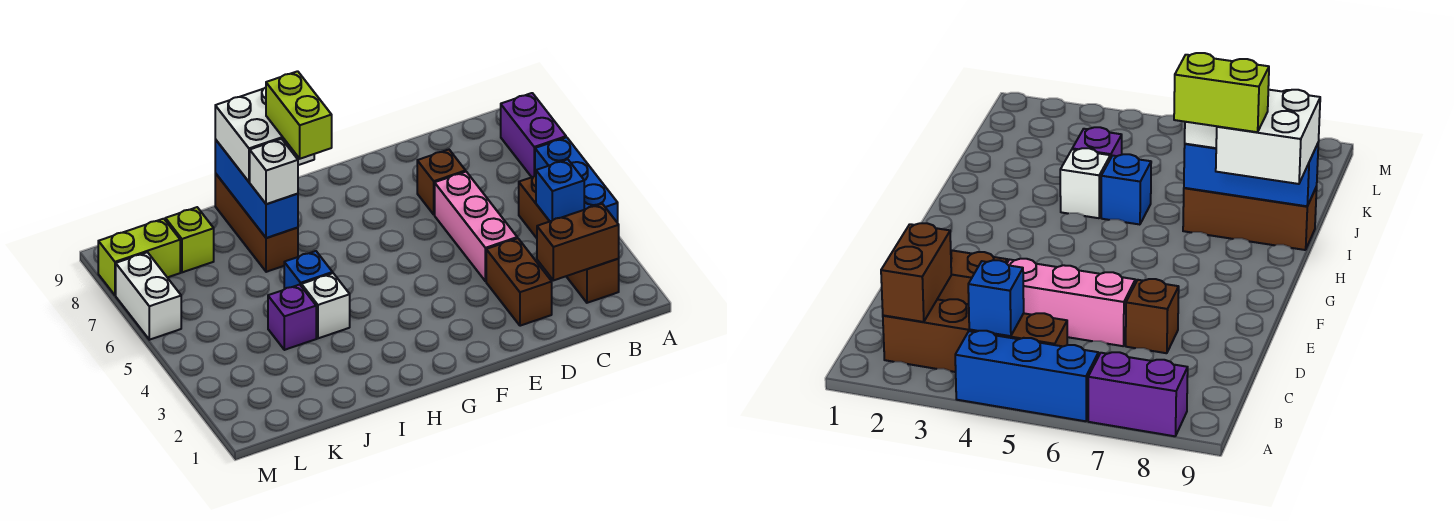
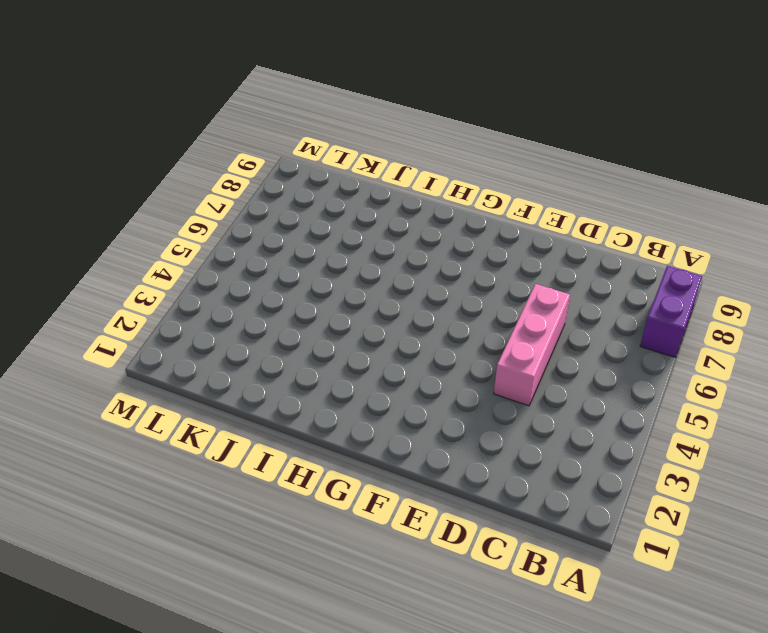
none -> blue brick A4:A6 level 1
none -> brown brick B2:B5 level 1
none -> brown brick D2:D3 level 1

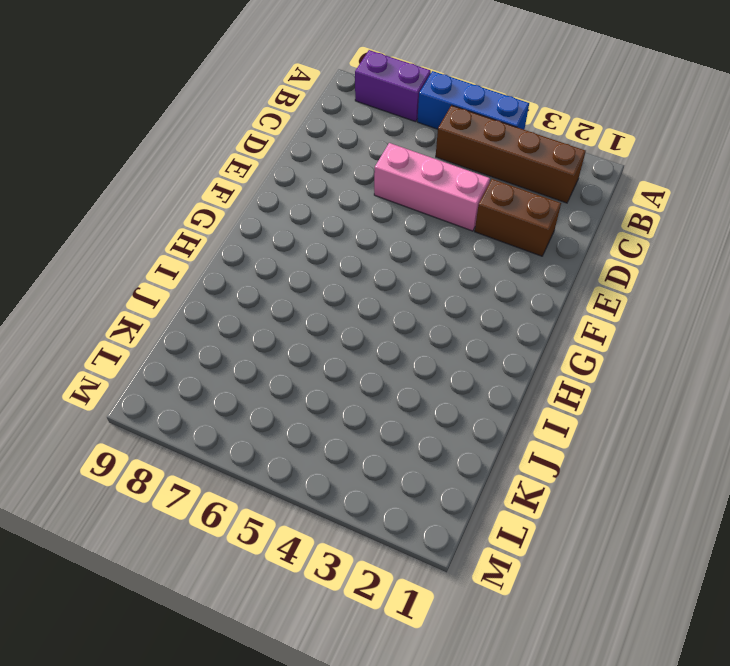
none -> brown brick D7 level 1
none -> white brick I4 level 1
none -> blue brick I5 level 1

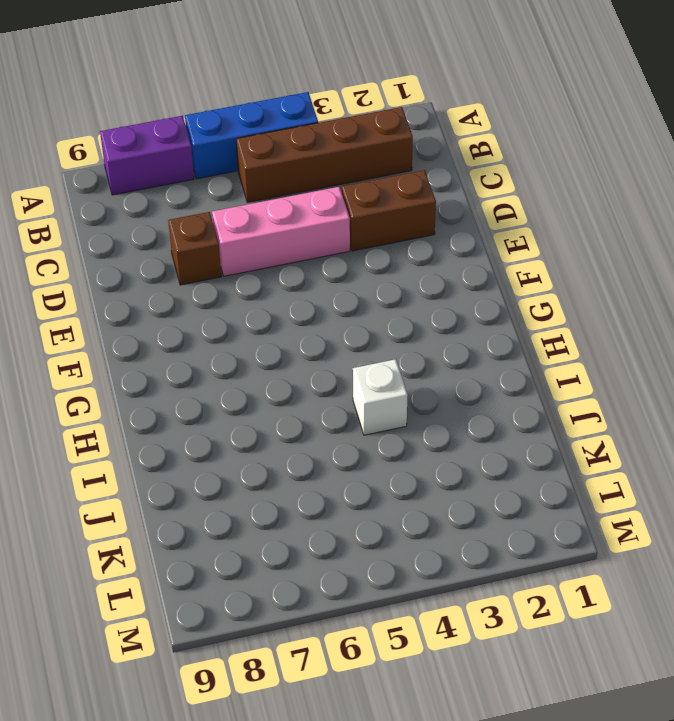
none -> blue brick I5 level 1
none -> brown brick I7:I9 level 1
none -> purple brick J4 level 1

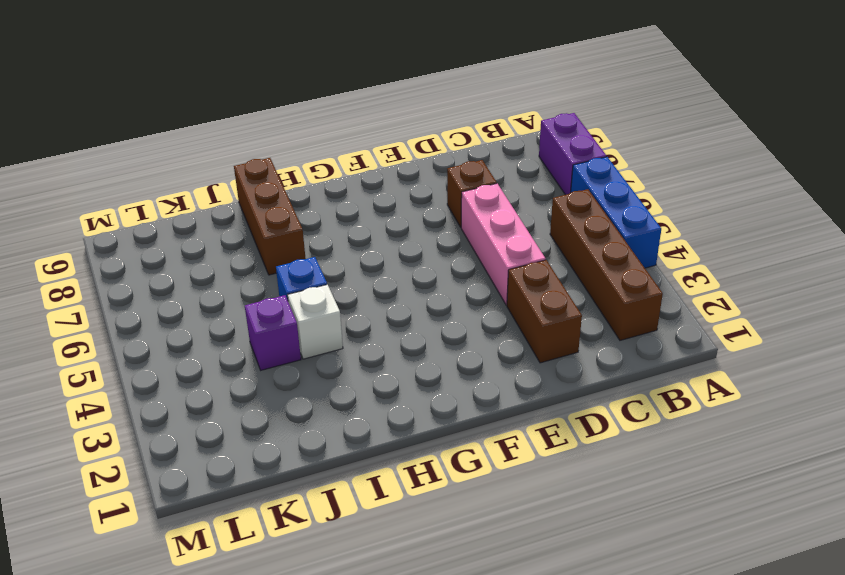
none -> lime brick K8 level 1
none -> lime brick L8:M8 level 1
none -> white brick M6:M7 level 1

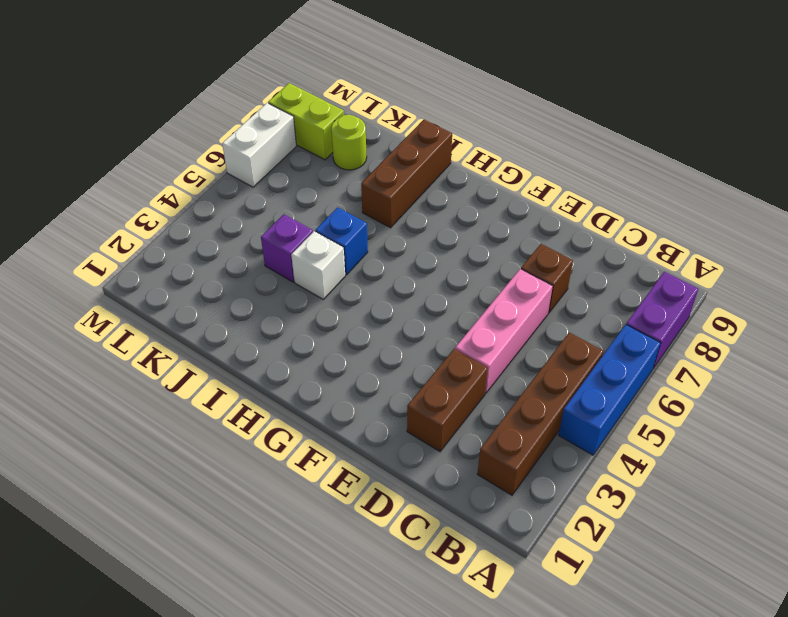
lime round brick K8 level 1 -> lime brick K8 level 1
none -> brown brick B2:C2 level 2
none -> blue brick B4 level 2
none -> blue brick I7:I9 level 2

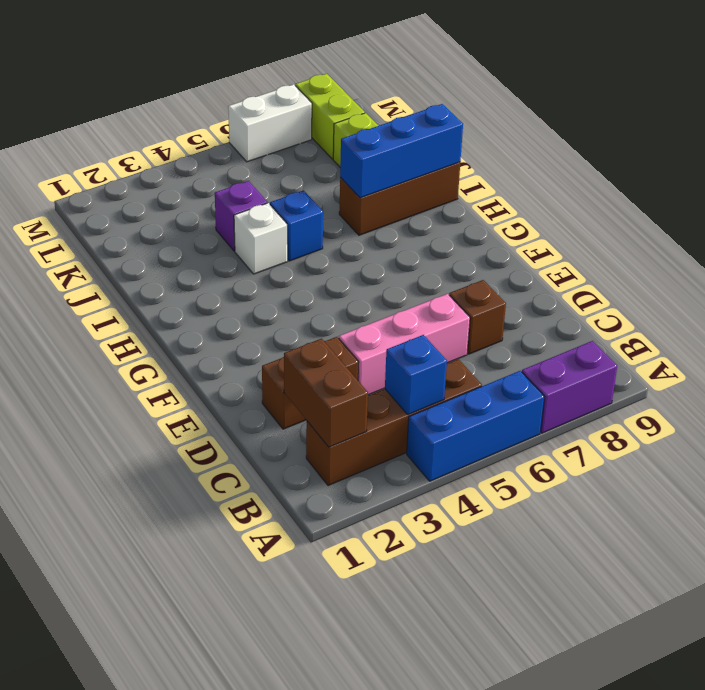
none -> white brick H8:I9 level 3
none -> white brick I7 level 3
none -> lime brick H7:H8 level 4

